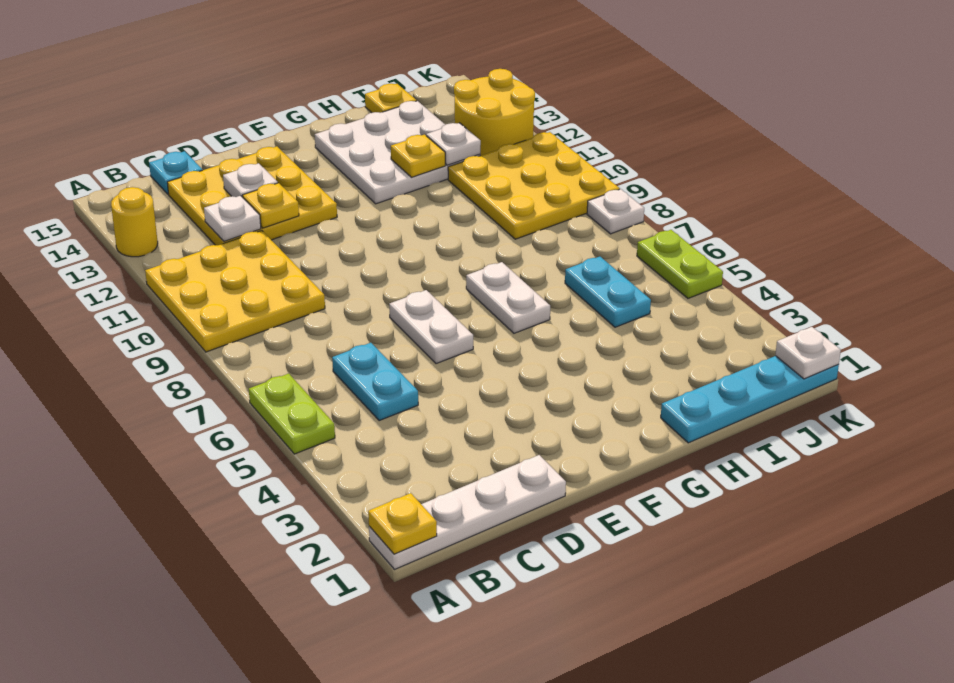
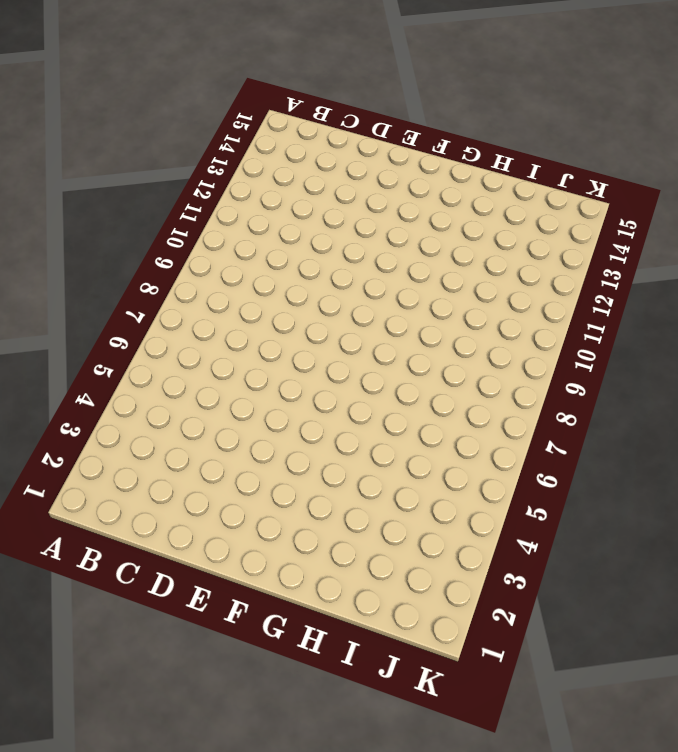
none -> white plate A1:D1 level 1
none -> lime plate A5:A6 level 1
none -> yellow plate A9:C11 level 1

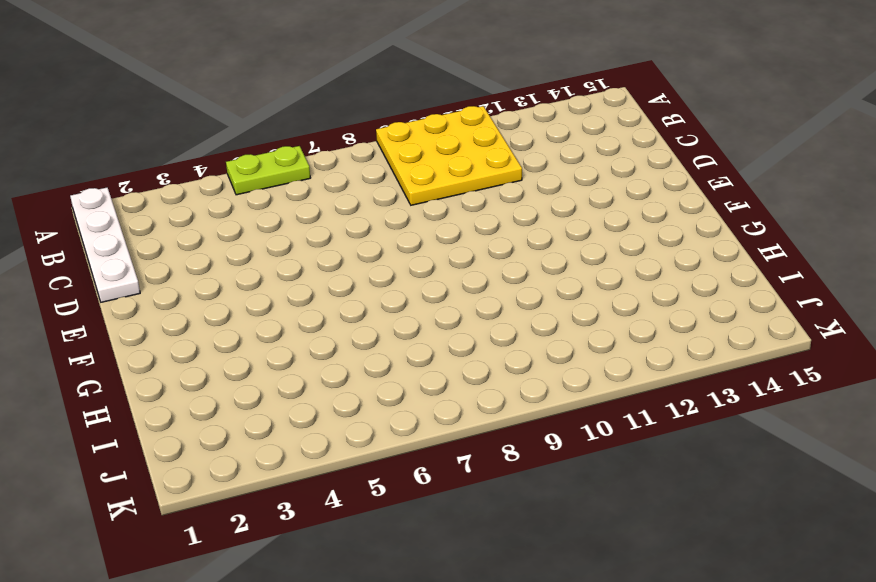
none -> yellow round brick A13 level 1
none -> cyan plate C5:C6 level 1
none -> yellow plate C12:E14 level 1

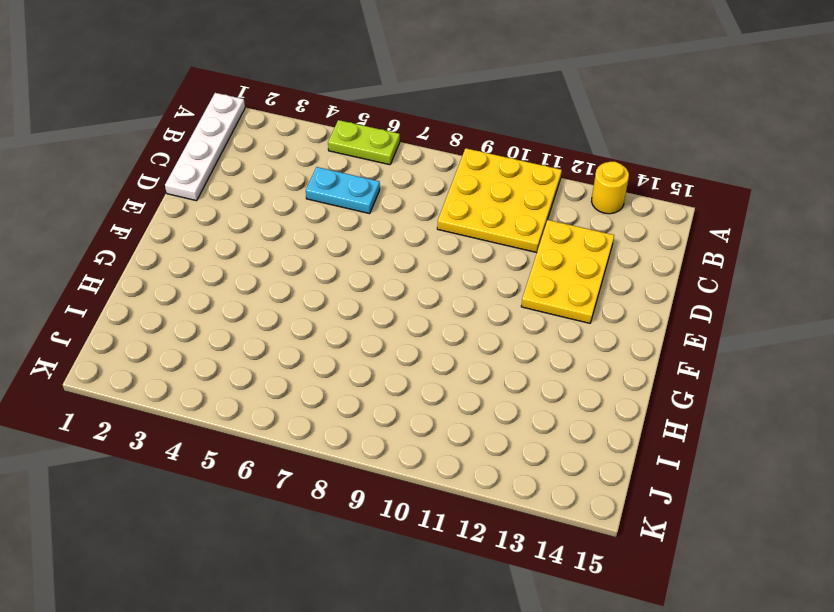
yellow plate C12:E13 level 1 -> yellow plate C12:E14 level 1
none -> cyan plate C15 level 1
none -> white plate E6:E7 level 1
none -> white plate G6:G7 level 1

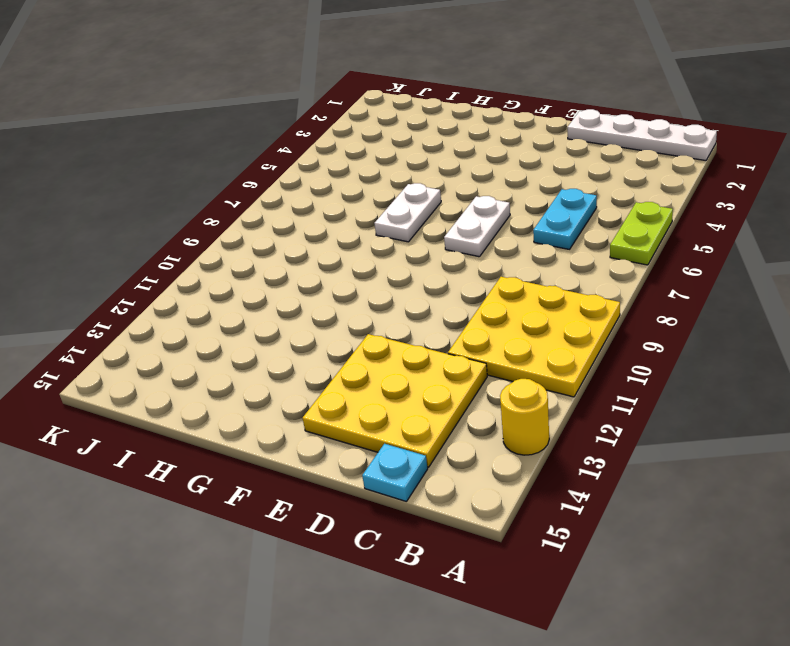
none -> white plate G12:I14 level 1
none -> cyan plate H1:K1 level 1
none -> cyan plate I5:I6 level 1

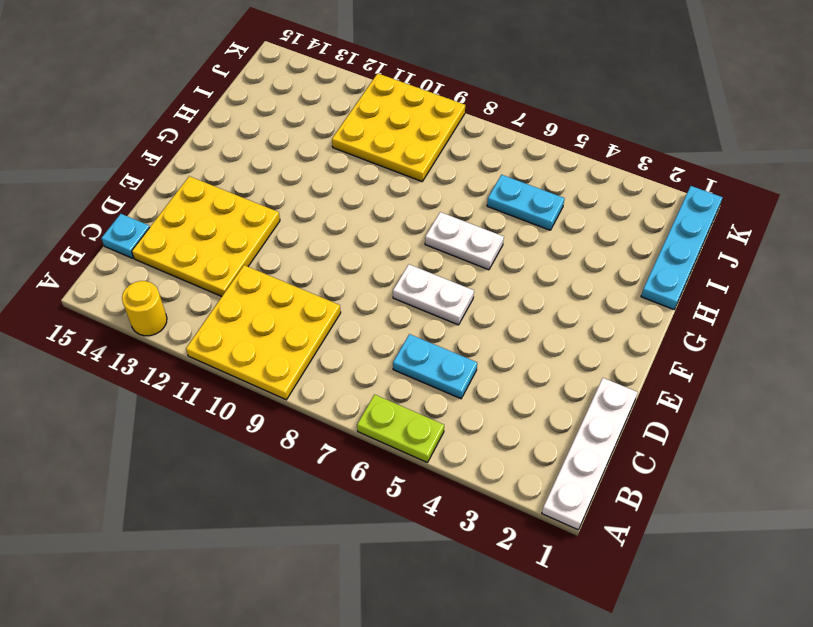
none -> white plate G12:I14 level 1
none -> yellow plate I15 level 1
none -> yellow round brick J12:K13 level 1

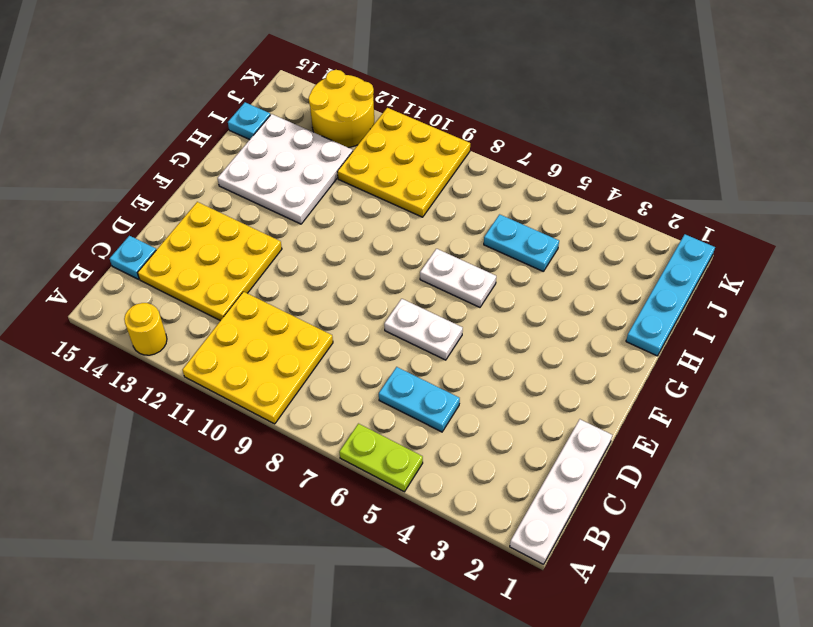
cyan plate I15 level 1 -> yellow plate I15 level 1
none -> lime plate K5:K6 level 1
none -> white plate K8 level 1
none -> yellow plate A1 level 2

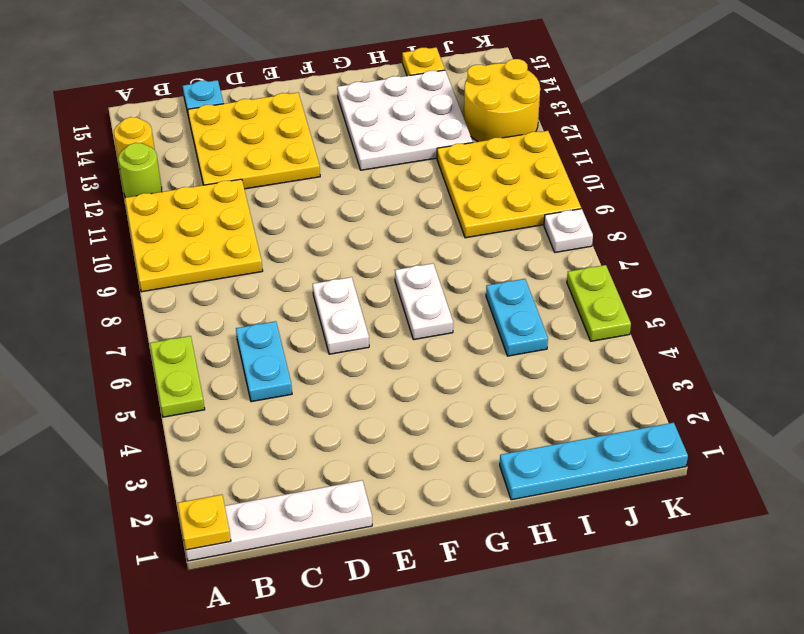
lime round brick A12 level 1 -> none
none -> white plate C12 level 2
none -> yellow plate D12 level 2
none -> white plate D13 level 2

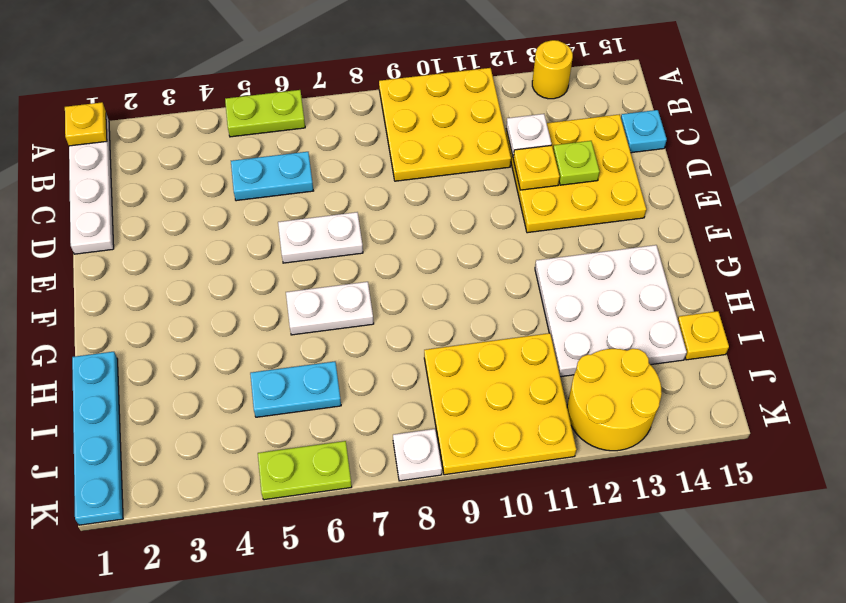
lime plate D13 level 2 -> white plate D13 level 2
none -> yellow plate H12 level 2
none -> white plate I12 level 2
none -> white plate K1 level 2

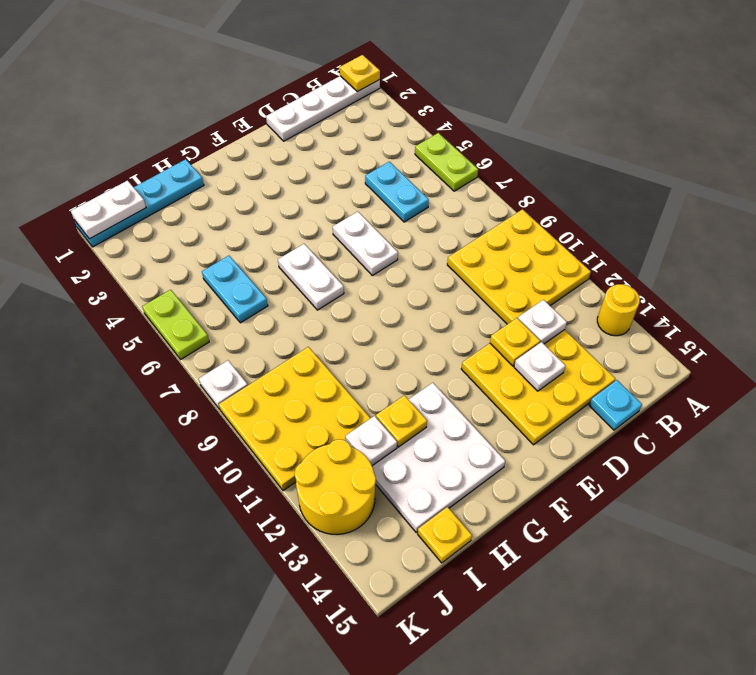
white plate J1:K1 level 2 -> white plate K1 level 2

